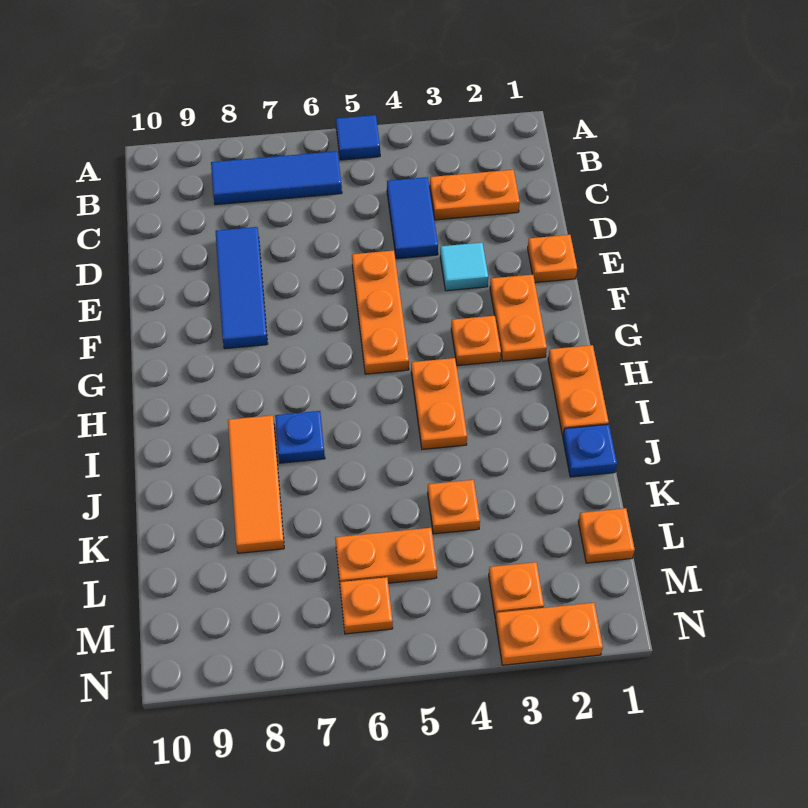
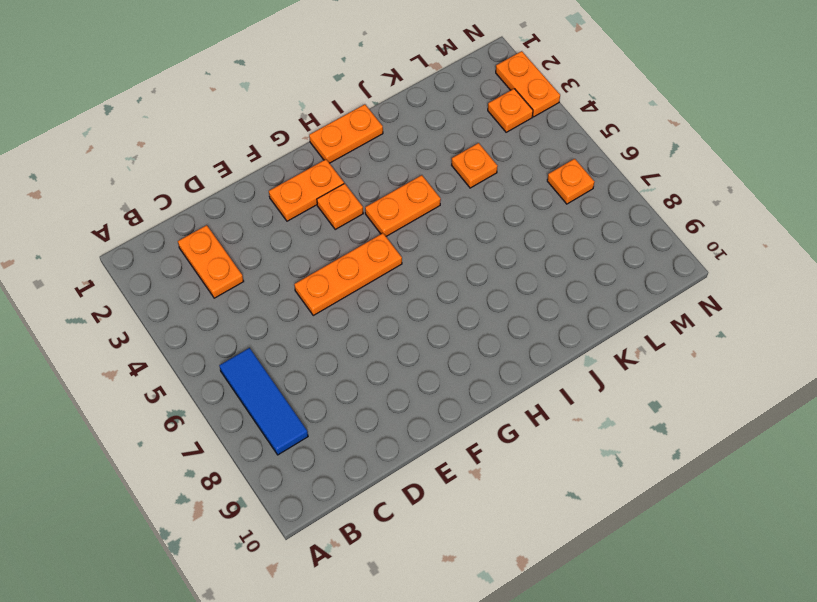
none -> blue tile A5 level 1
none -> blue tile C4:D4 level 1
none -> blue tile D8:F8 level 1

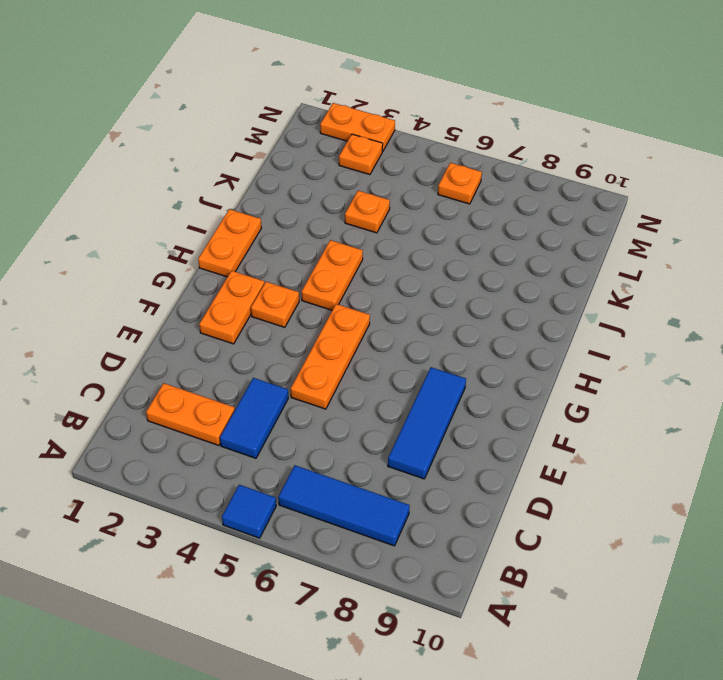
none -> orange plate E1 level 1
none -> cyan tile E3 level 1
none -> blue plate I7 level 1

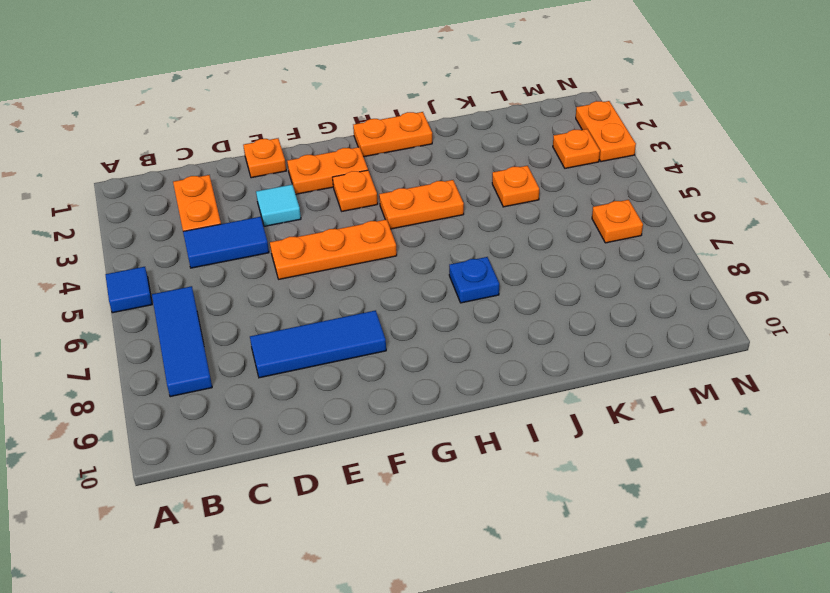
none -> orange tile I8:K8 level 1
none -> blue plate J1 level 1
none -> orange plate L1 level 1

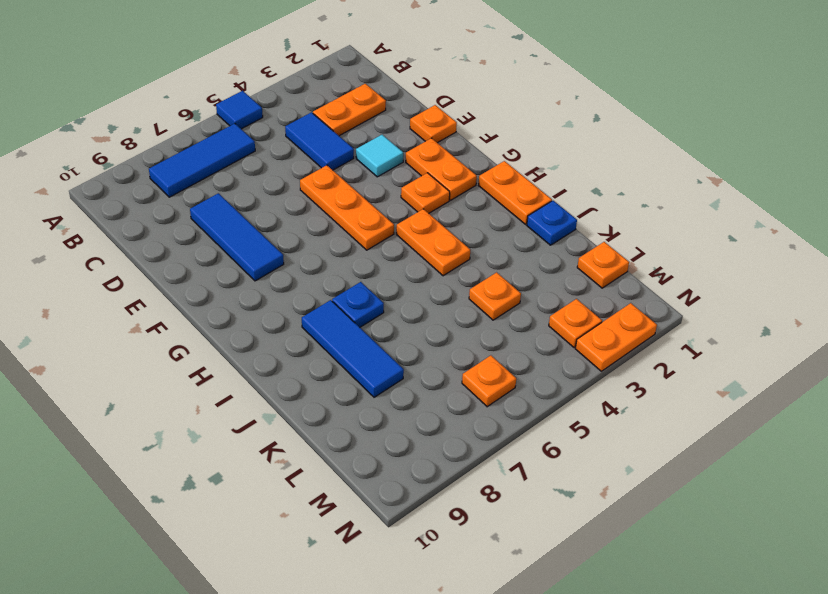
blue tile I8:K8 level 1 -> orange tile I8:K8 level 1
none -> orange plate L5:L6 level 1

